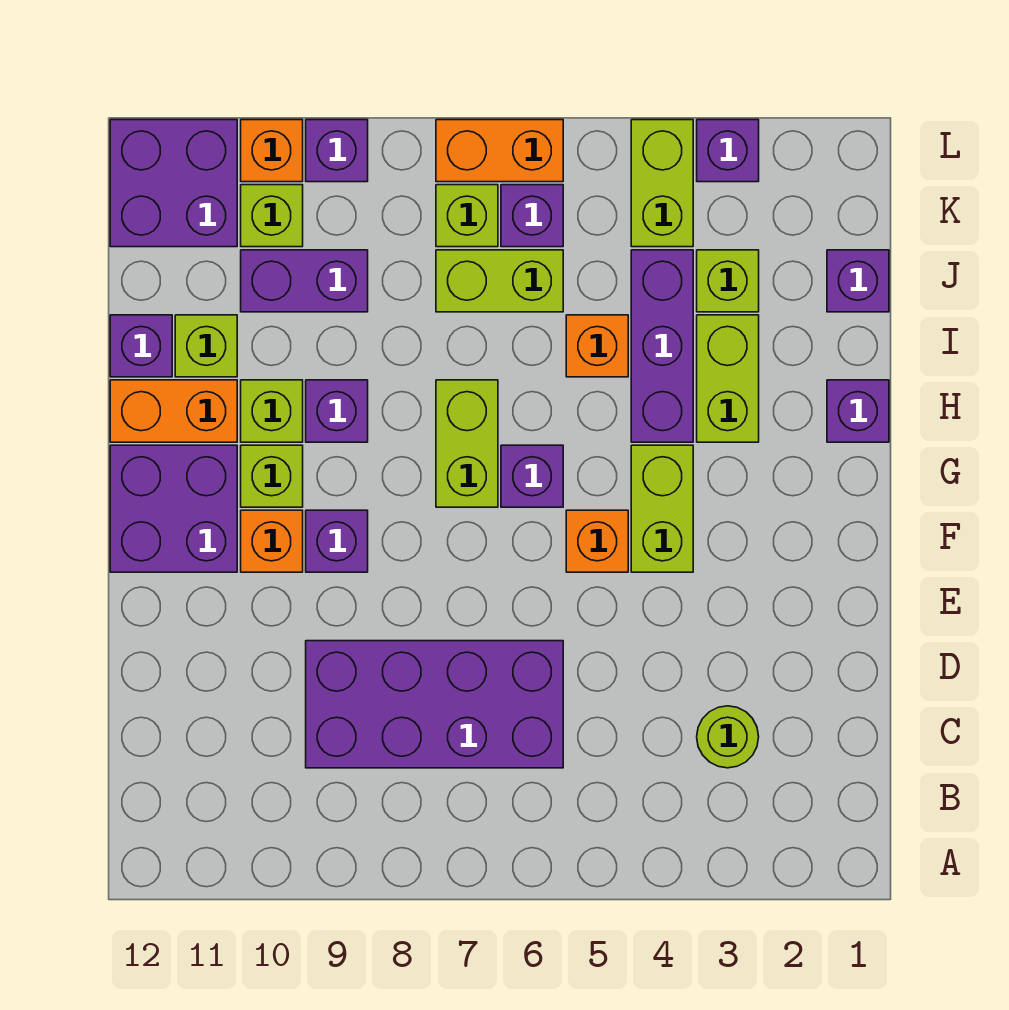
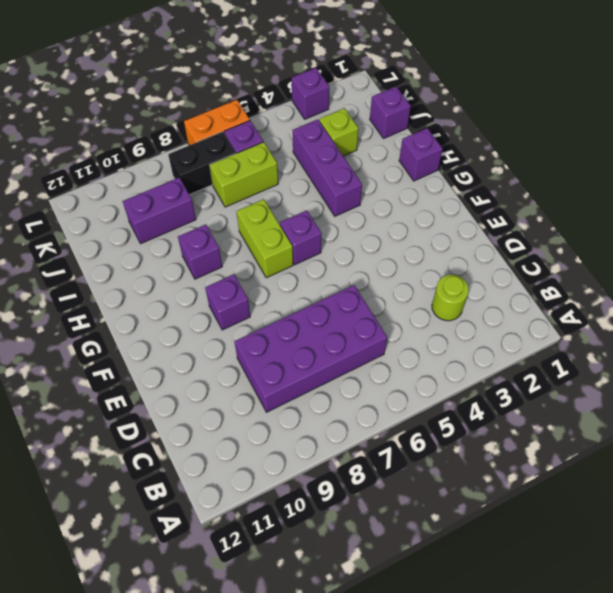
black brick K7:K8 level 1 -> lime brick K7 level 1
none -> lime brick F4:G4 level 1
none -> orange brick F5 level 1
none -> orange brick F10 level 1
none -> purple brick F11:G12 level 1

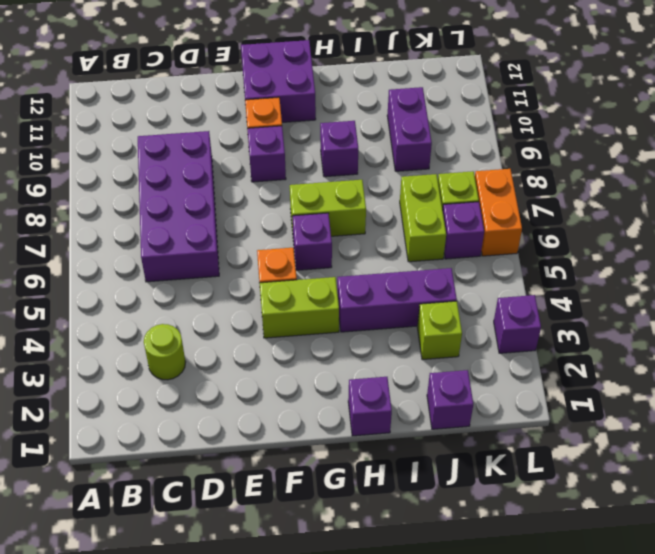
none -> lime brick G10 level 1
none -> lime brick H3:I3 level 1
none -> lime brick H10 level 1
none -> orange brick H11:H12 level 1

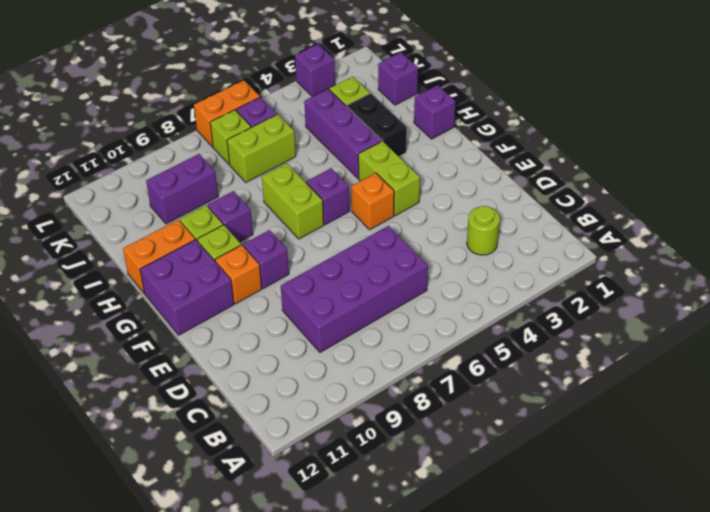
black brick H3:I3 level 1 -> lime brick H3:I3 level 1
none -> orange brick I5 level 1
none -> lime brick I11 level 1
none -> purple brick I12 level 1
none -> lime brick K4:L4 level 1

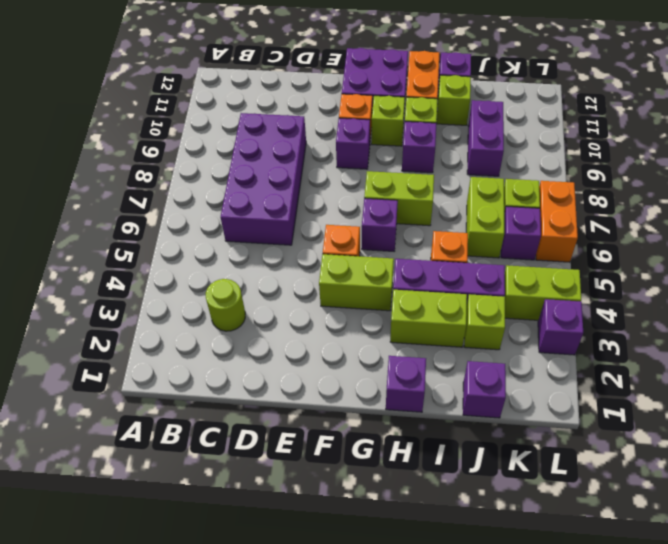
none -> lime brick K10 level 1
none -> purple brick K11:L12 level 1
none -> purple brick L9 level 1
none -> orange brick L10 level 1

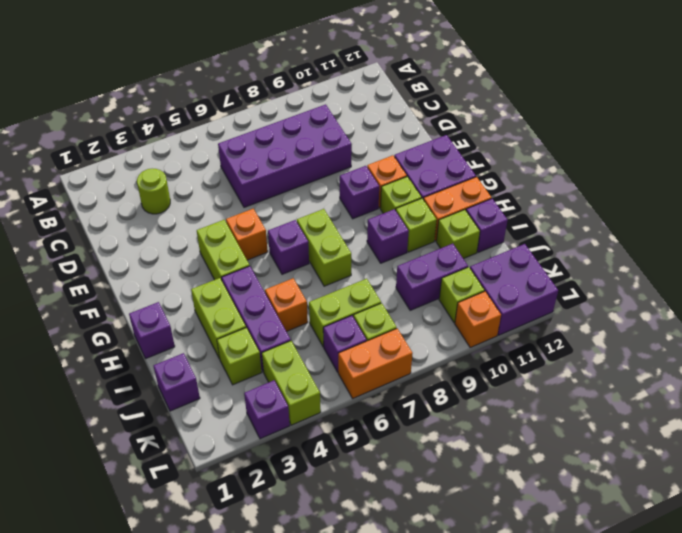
none -> purple brick L9 level 1

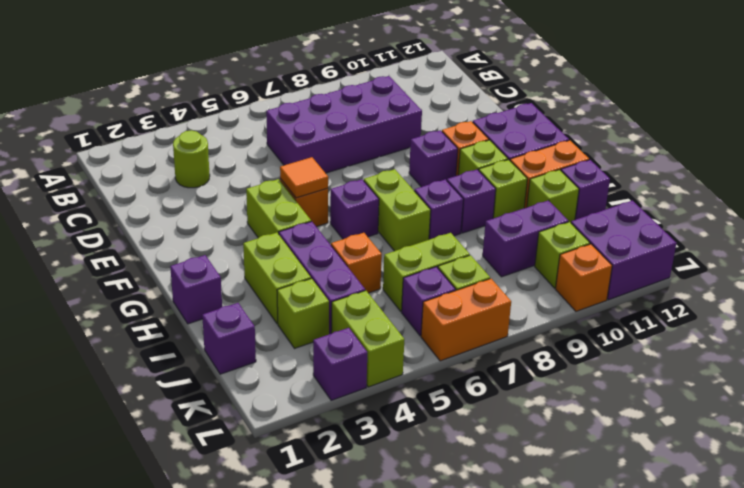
orange tile F5 level 2 -> none
purple brick H8 level 1 -> purple brick L9 level 1

